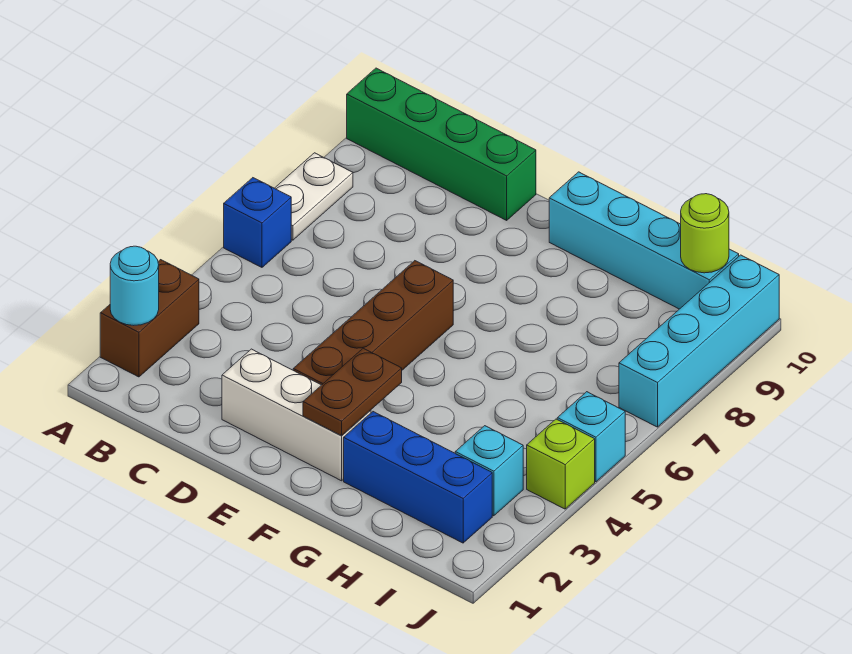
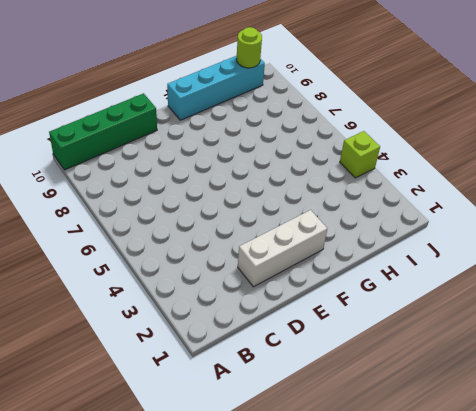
none -> brown brick A2:A3 level 1
none -> blue brick A6 level 1
none -> white plate A7:A8 level 1

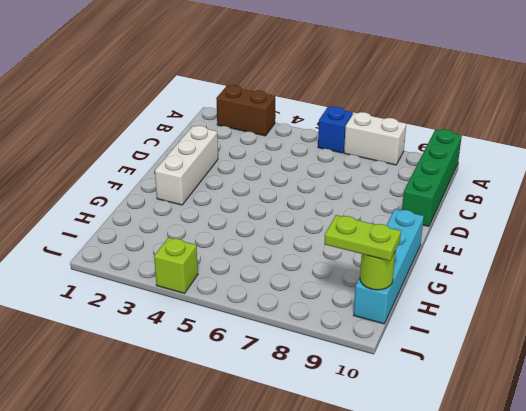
white brick A7:A8 level 1 -> white plate A7:A8 level 1
lime plate I9:I10 level 3 -> none
none -> brown brick E3:E6 level 1
none -> blue brick G2:I2 level 1
none -> cyan brick I3 level 1

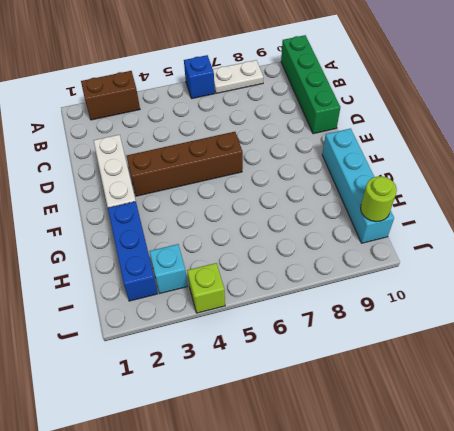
none -> cyan brick J5 level 1
none -> cyan brick J7:J10 level 1
none -> cyan round brick A2 level 2

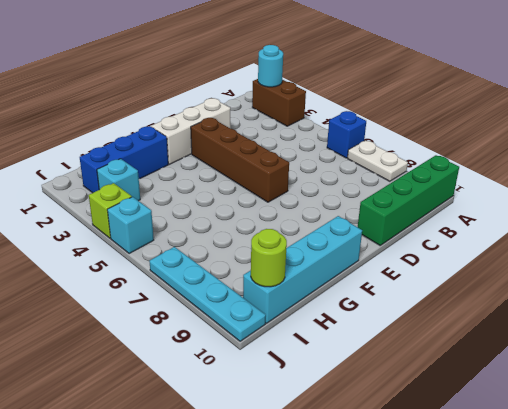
cyan plate J7:J10 level 1 -> cyan brick J7:J10 level 1
none -> brown plate F2:F3 level 2

